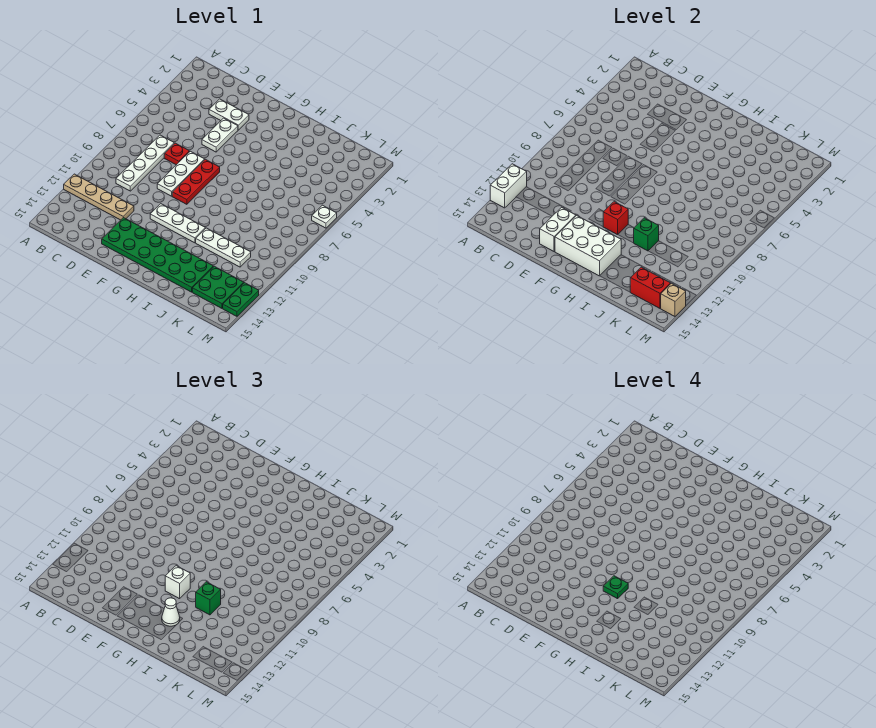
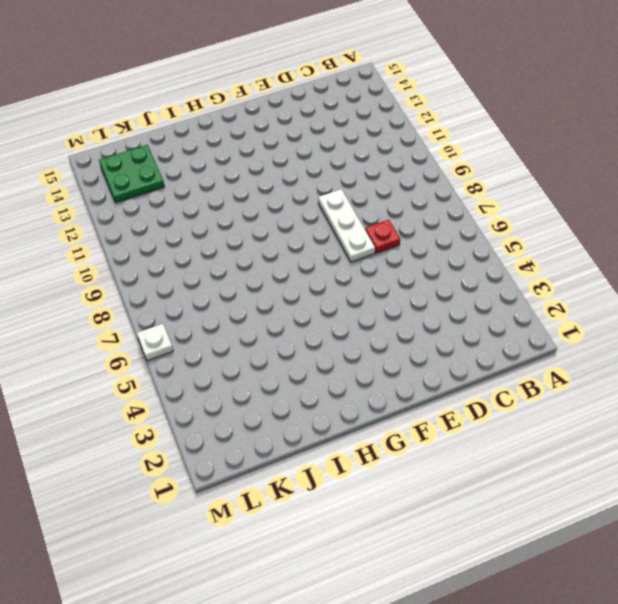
none -> tan plate A12:D12 level 1
none -> white plate C7:C10 level 1
none -> white plate D3:E3 level 1

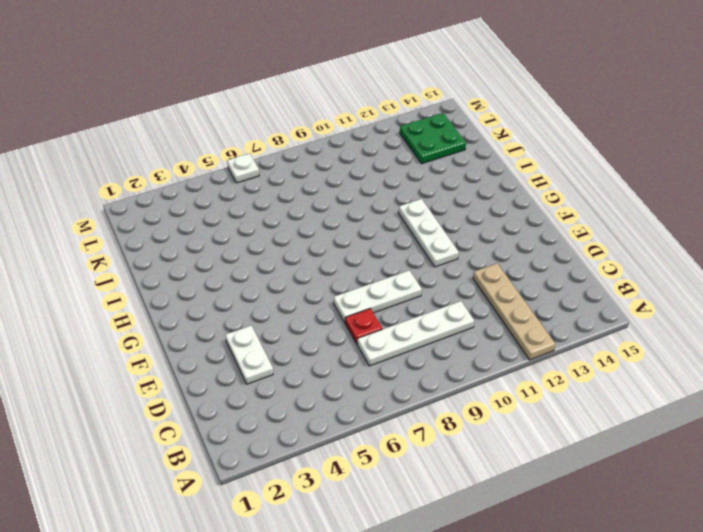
none -> white plate E4:E5 level 1
none -> green plate E13:J14 level 1
none -> red plate F7:F9 level 1

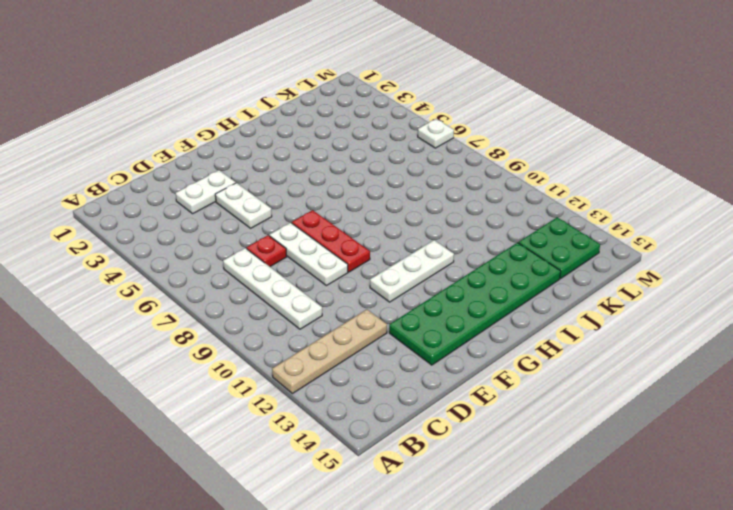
none -> white plate I11:K11 level 1
none -> green plate M13:M14 level 1
none -> white brick A12:A13 level 2

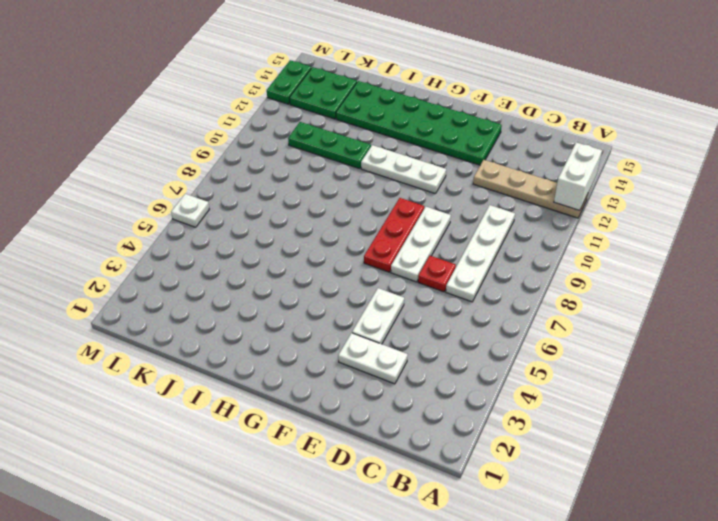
green plate I11:K11 level 1 -> white plate I11:K11 level 1
none -> white brick E13:E14 level 2
none -> white brick F13:H14 level 2
none -> red brick G11 level 2

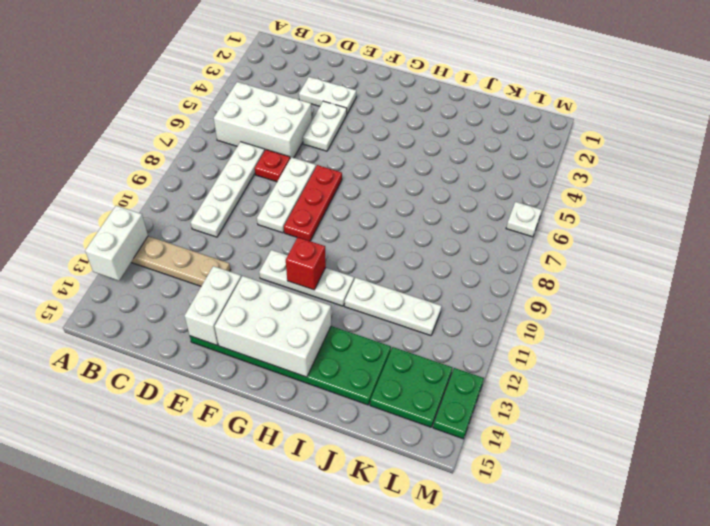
white brick B5:D6 level 1 -> none
none -> green brick I11 level 2
none -> red brick K14:L14 level 2
none -> tan brick M14 level 2

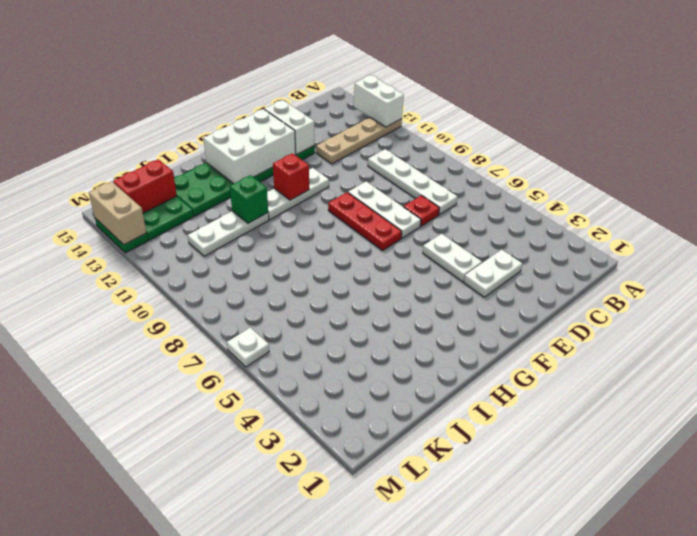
tan brick M13:M14 level 2 -> tan brick M14 level 2
none -> white brick G11 level 3
none -> white cone H13 level 3
none -> green brick I11 level 3

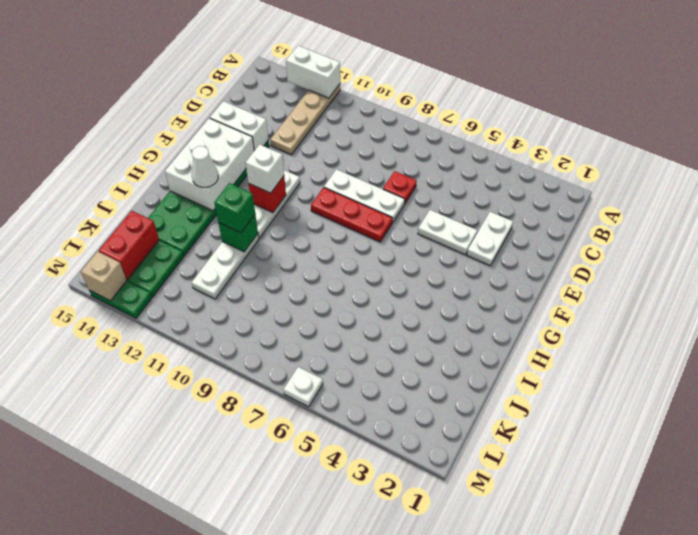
none -> white plate C7:C10 level 1
none -> green plate G11 level 4

